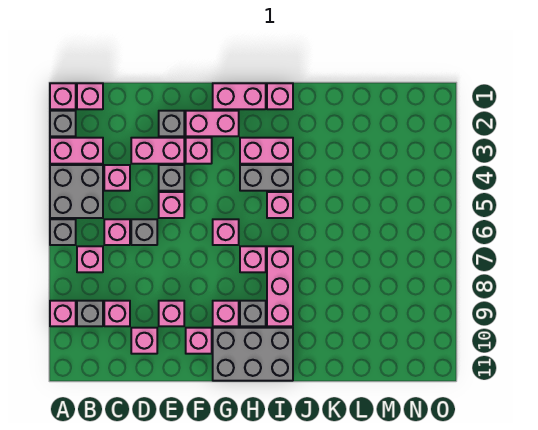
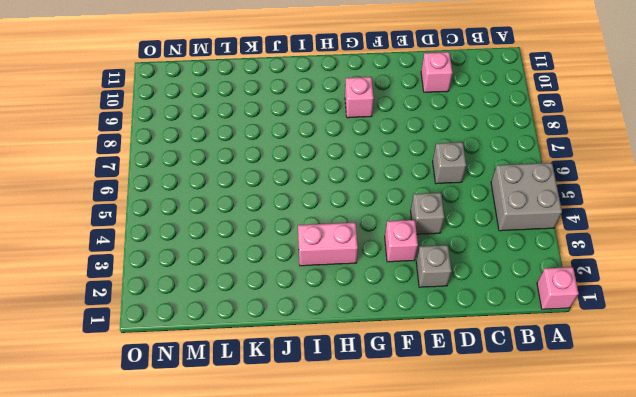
none -> grey brick A2 level 1
none -> pink brick A3:B3 level 1
none -> grey brick A6 level 1
none -> pink brick A9 level 1

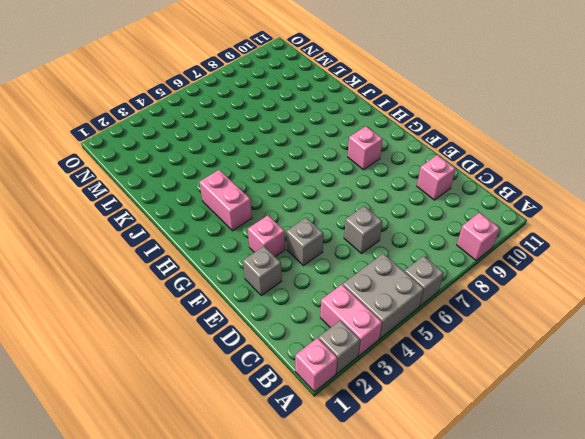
none -> pink brick B1 level 1
none -> pink brick B7 level 1
none -> grey brick B9 level 1
none -> pink brick C4 level 1

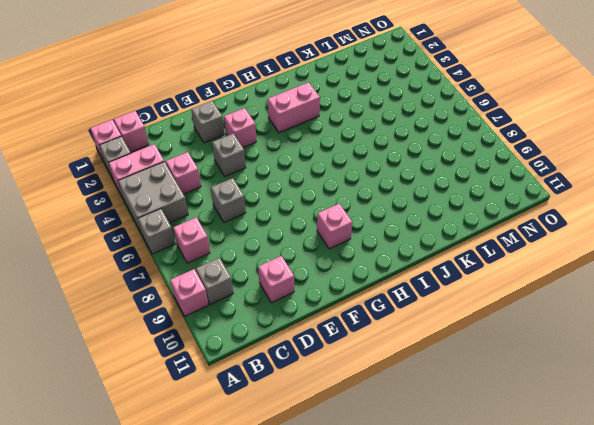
none -> pink brick C6 level 1
none -> pink brick C9 level 1
none -> pink brick D3:E3 level 1
none -> pink brick E5 level 1

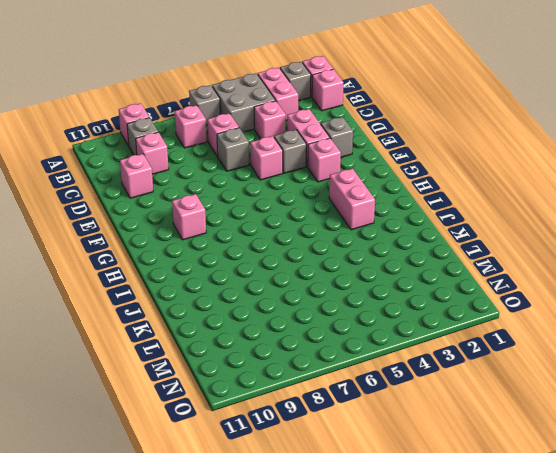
none -> pink brick E9 level 1
none -> pink brick F2:G2 level 1
none -> pink brick F10 level 1
none -> pink brick G1:H1 level 1

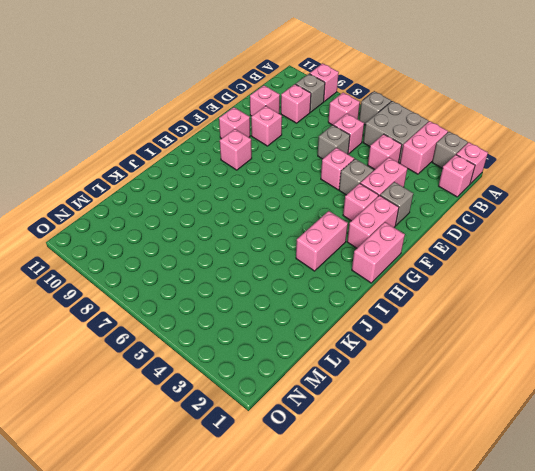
none -> pink brick G6 level 1
none -> grey brick G10:I11 level 1
none -> grey brick H4:I4 level 1
none -> pink brick H7 level 1

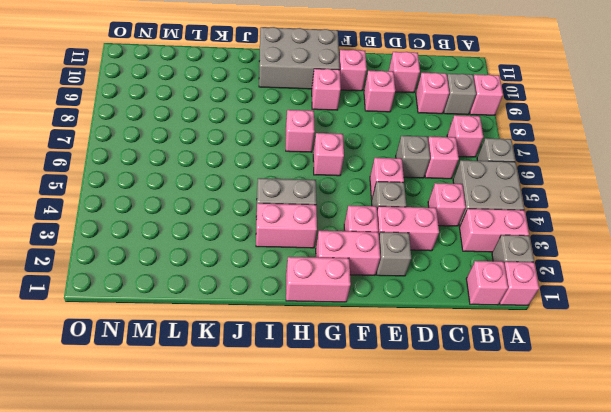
none -> grey brick H9 level 1
none -> pink brick I1 level 1
none -> pink brick I5 level 1
none -> pink brick I7:I9 level 1

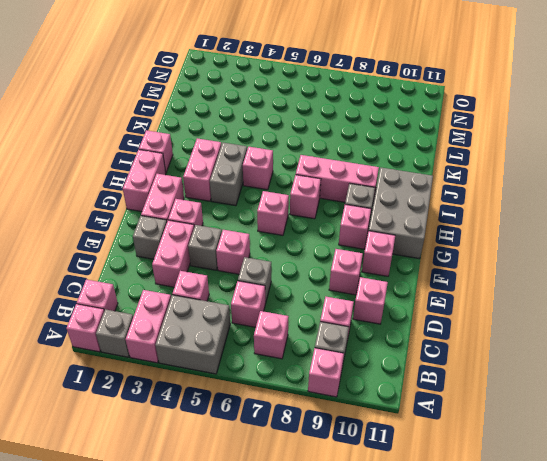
none -> grey brick A6 level 1

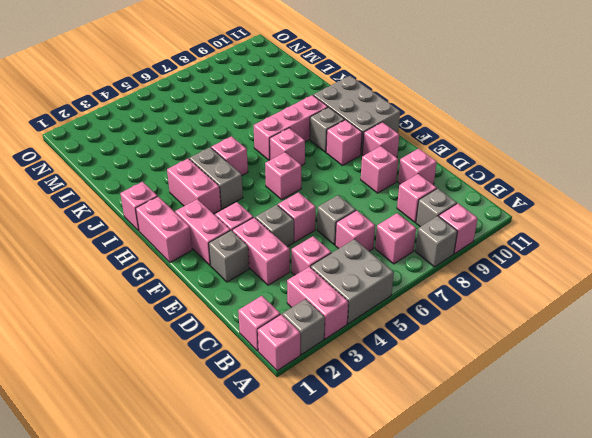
grey brick A8 level 1 -> grey brick A6 level 1

